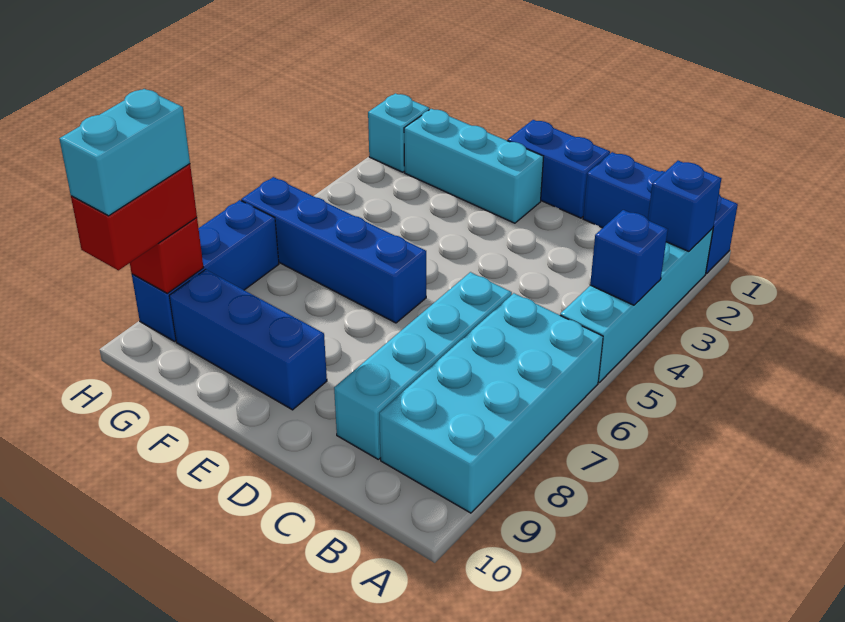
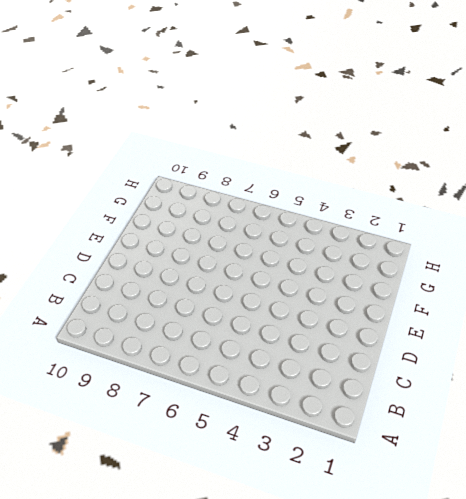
none -> blue brick A1:C1 level 1
none -> cyan brick A2:A5 level 1
none -> cyan brick A6:B9 level 1

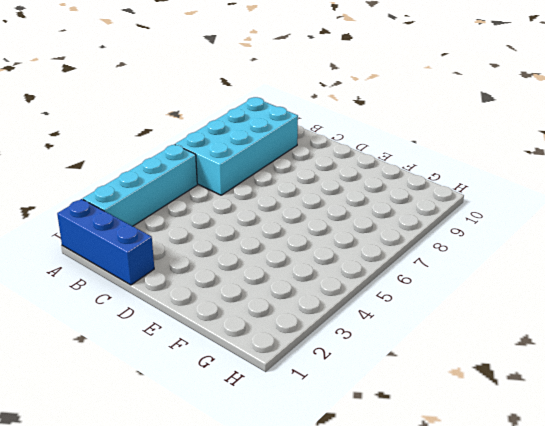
none -> cyan brick C6:C9 level 1
none -> blue brick D1:E1 level 1
none -> cyan brick E2:G2 level 1

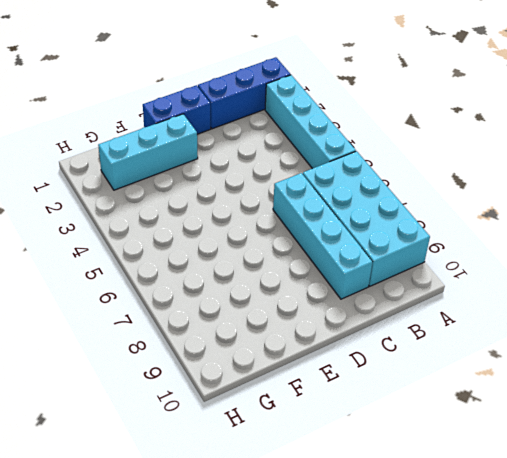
none -> blue brick E6:H6 level 1
none -> blue brick E9:G9 level 1
none -> cyan brick H2 level 1

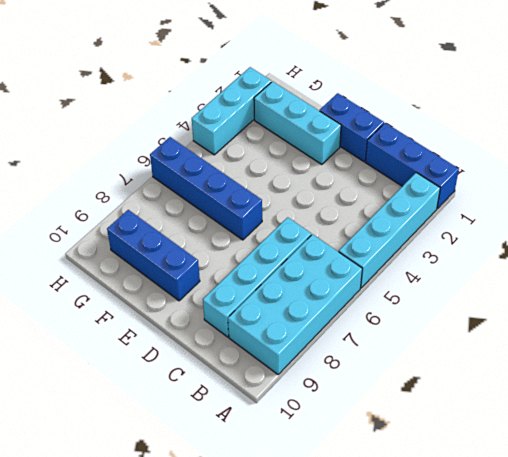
cyan brick H2:H4 level 1 -> cyan brick H2 level 1
none -> blue brick H7:H9 level 1
none -> blue brick A2 level 2
none -> blue brick A4 level 2

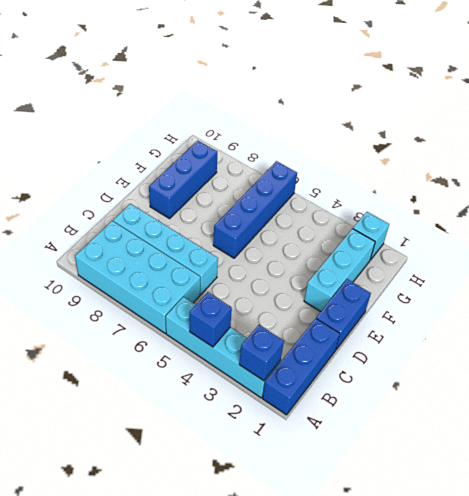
none -> blue brick H7:H9 level 1
none -> red brick H9 level 2
none -> red brick H9:H10 level 3

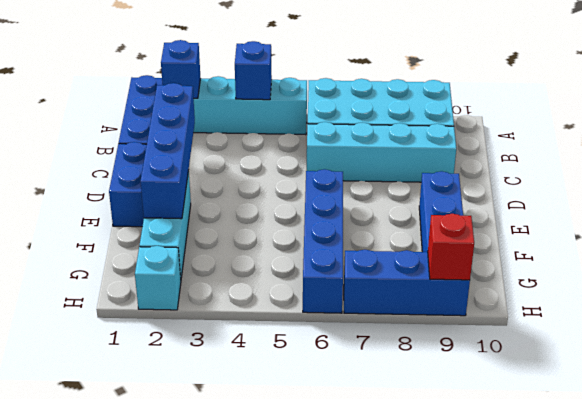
blue brick C2:F2 level 2 -> none
none -> red brick H9:H10 level 3
none -> cyan brick H9:H10 level 4

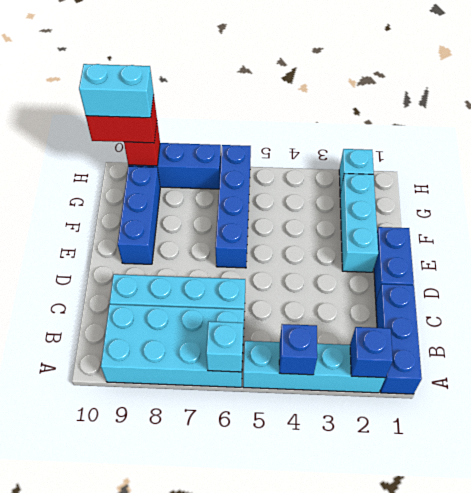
cyan brick A6 level 2 -> none

